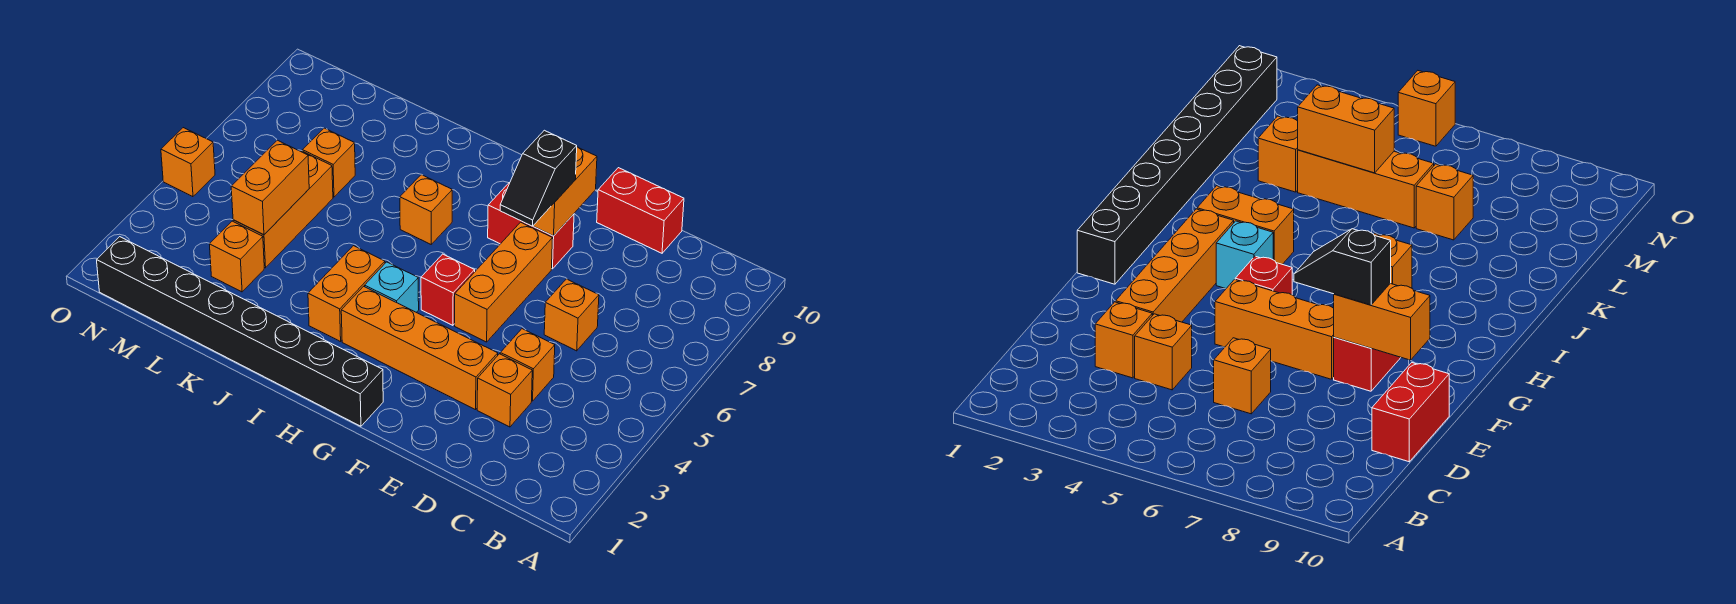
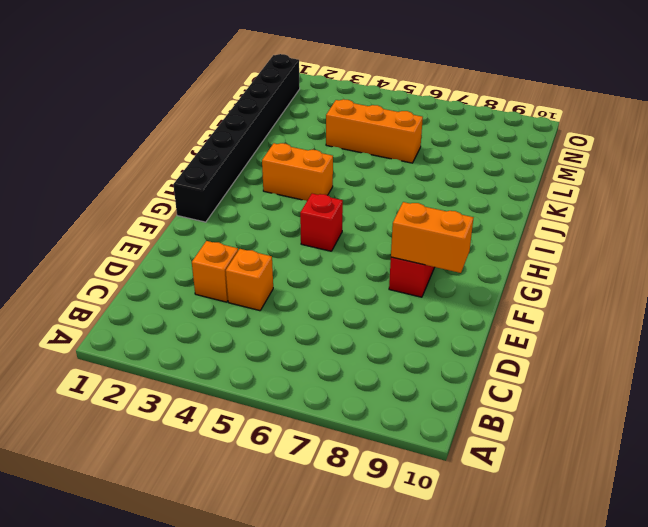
none -> orange brick D6 level 1
none -> red brick D10:E10 level 1
none -> orange brick E3:H3 level 1

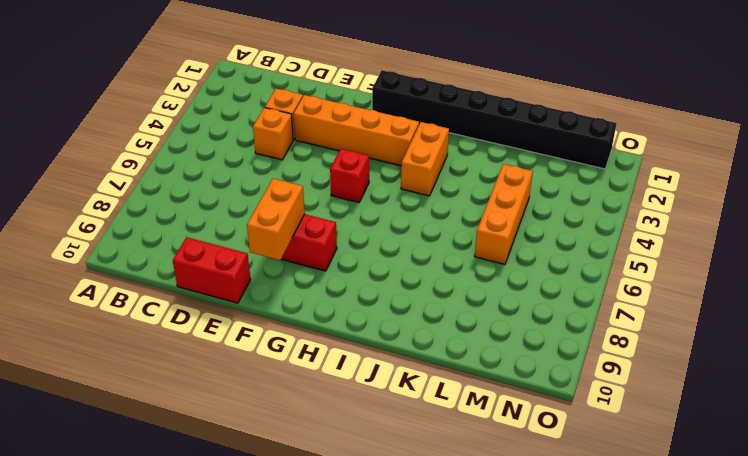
none -> orange brick D6 level 1
none -> orange brick F5:F7 level 1
none -> cyan brick H4 level 1

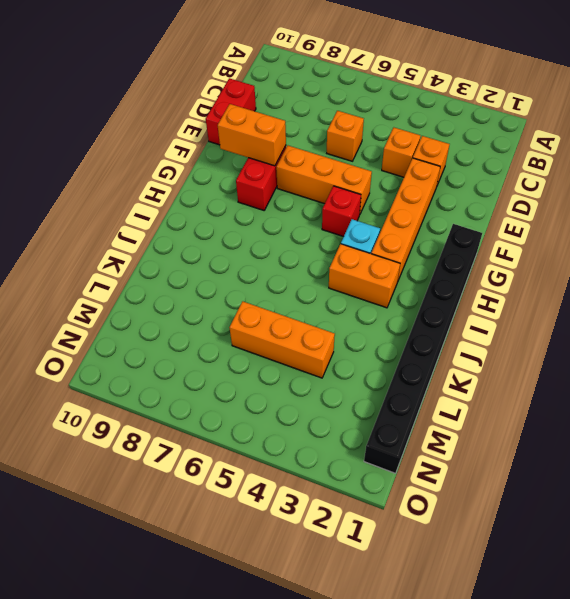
none -> orange brick I7 level 1
none -> orange brick L3 level 1
none -> orange brick L7 level 1

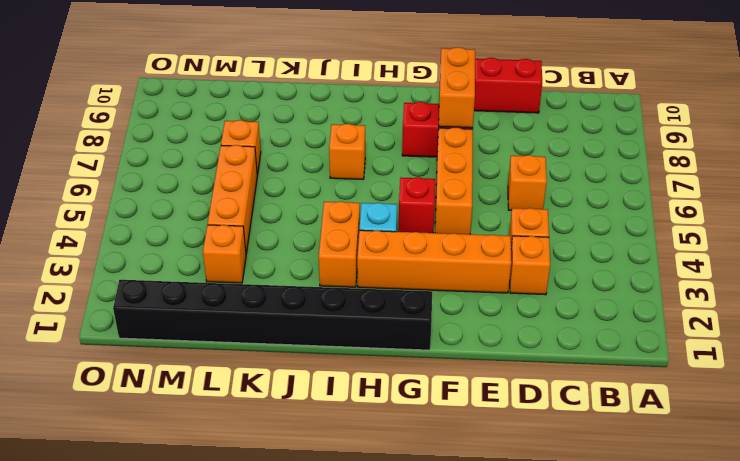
none -> orange brick O5 level 1
none -> orange brick L4:L5 level 2
none -> black slope F7:F8 level 3 top 8

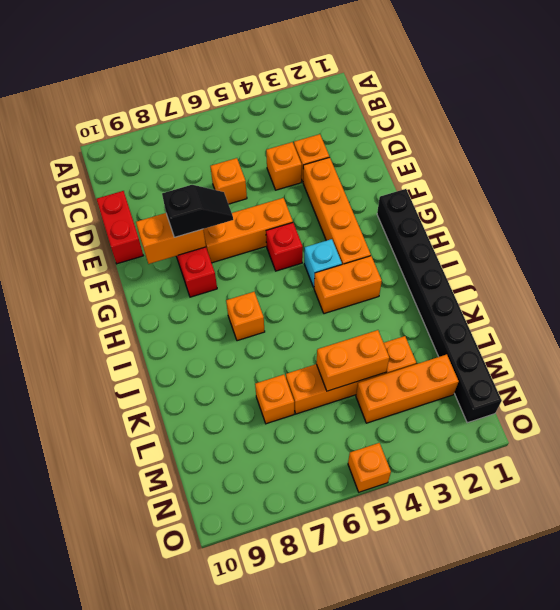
orange brick M2:M4 level 1 -> none

